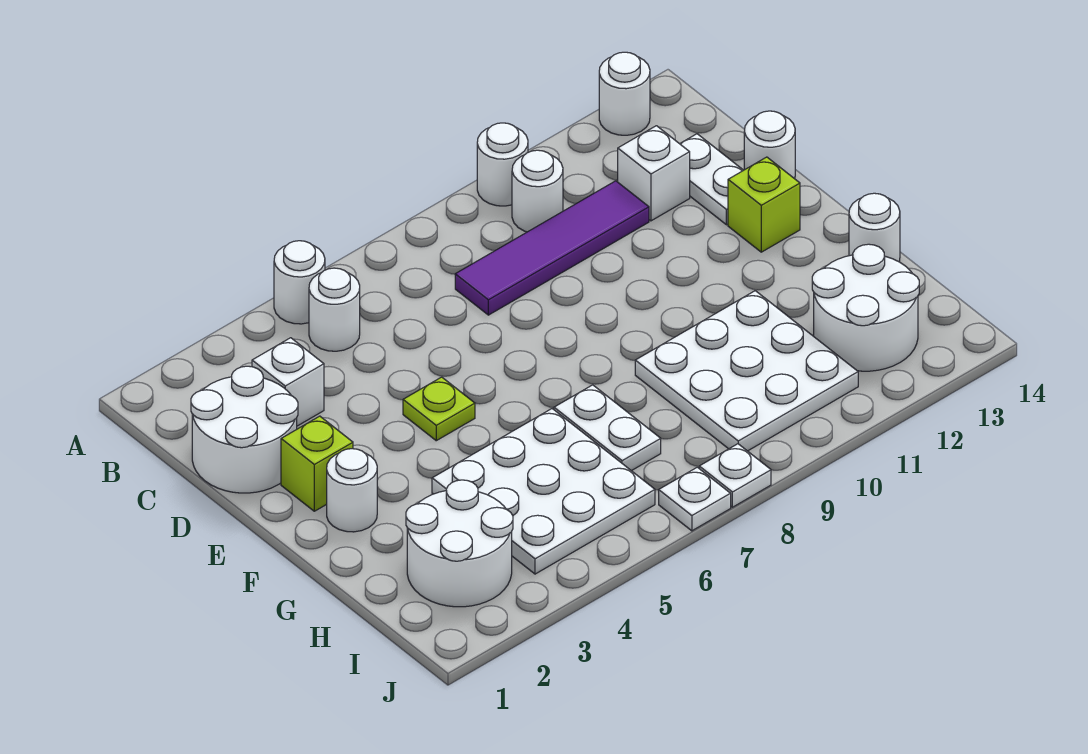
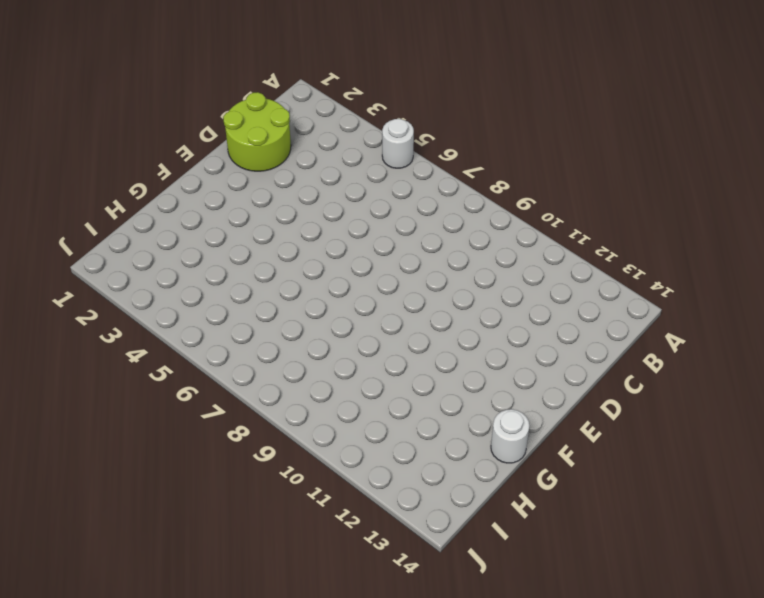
lime round brick C1:D2 level 1 -> white round brick C1:D2 level 1
none -> white round brick A10 level 1
none -> white round brick A13 level 1
none -> white round brick B5 level 1

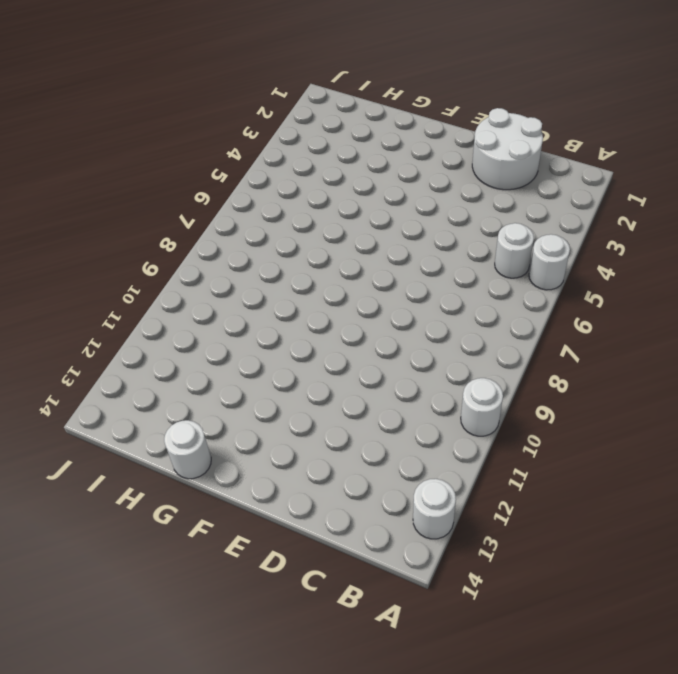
none -> white round brick B10 level 1
none -> white brick C3 level 1
none -> purple tile C8:C11 level 1

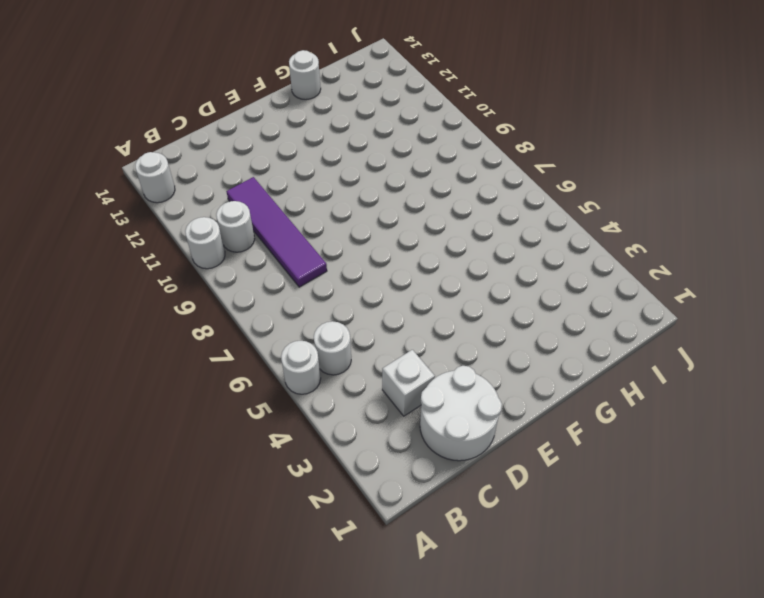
none -> white brick C12 level 1
none -> white plate C13:D13 level 1
none -> white round brick D14 level 1

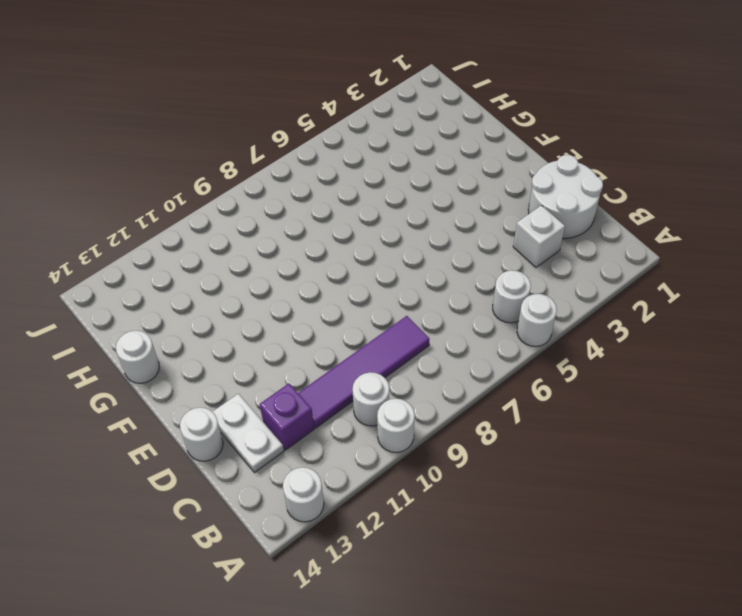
purple brick C12 level 1 -> white brick C12 level 1
none -> lime brick E2 level 1
none -> lime plate E5 level 1
none -> lime brick E13 level 1

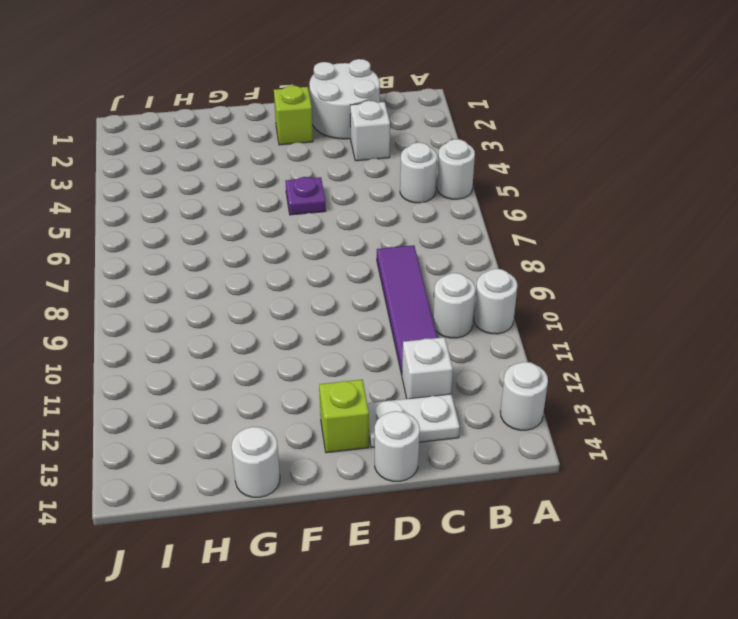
purple plate E5 level 1 -> lime plate E5 level 1
none -> white round brick F2 level 1
none -> white plate G4:I6 level 1
none -> white plate G7:H7 level 1

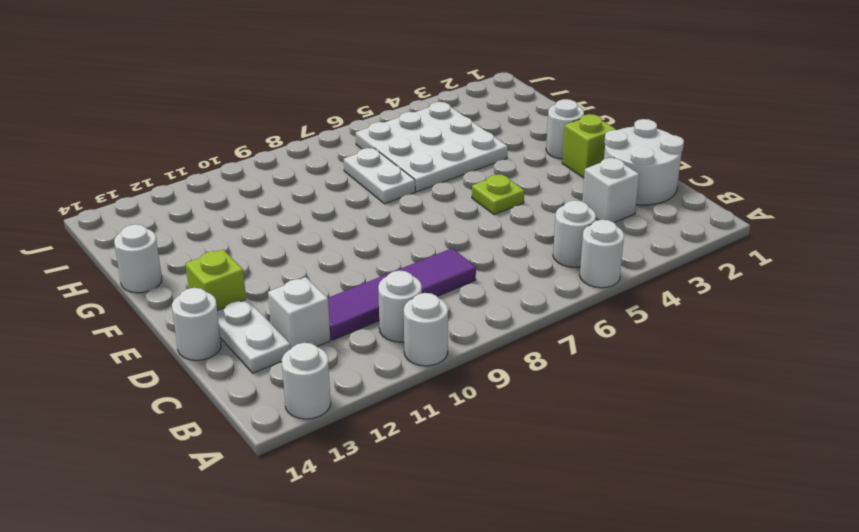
none -> white plate G9:I11 level 1
none -> white round brick H2:I3 level 1
none -> white round brick H12:I13 level 1

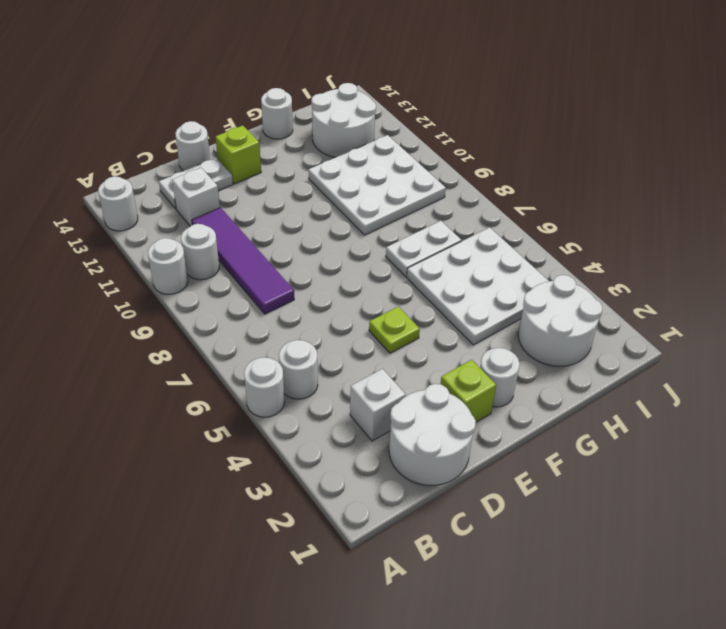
none -> white plate J7 level 1
none -> white plate J8 level 1

